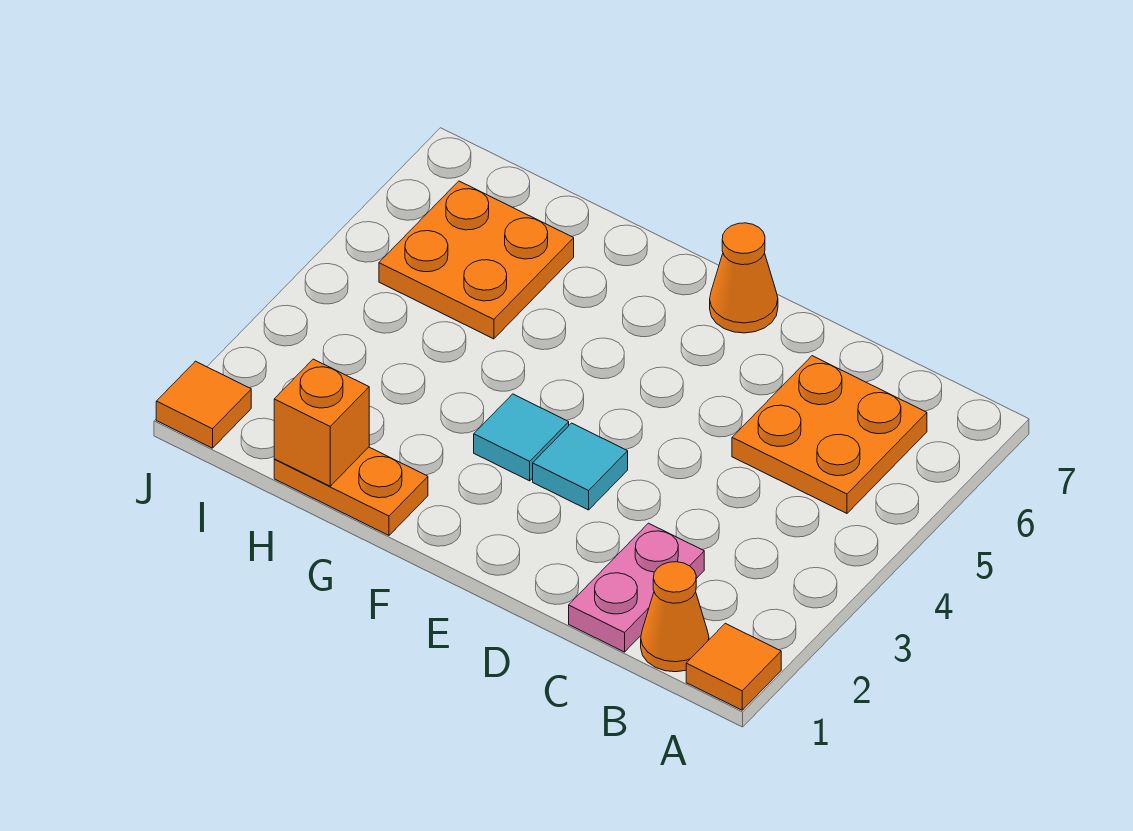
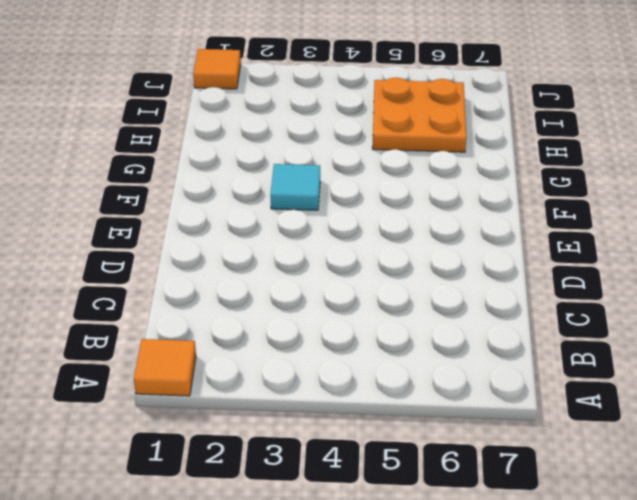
none -> orange cone B1 level 1
none -> orange plate B5:C6 level 1

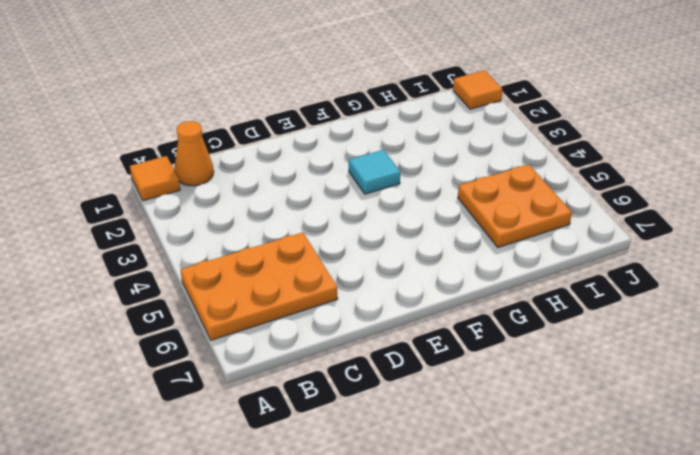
orange plate A5:C6 level 1 -> orange plate B5:C6 level 1
none -> pink plate C1:C2 level 1
none -> cyan tile E3 level 1

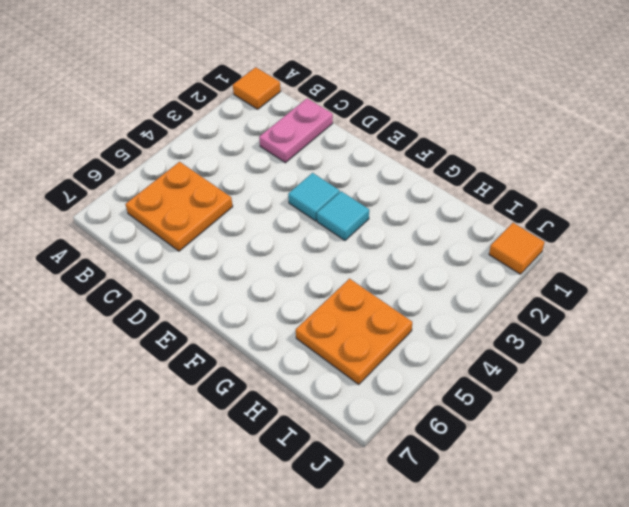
none -> orange cone B1 level 1
none -> orange cone E7 level 1

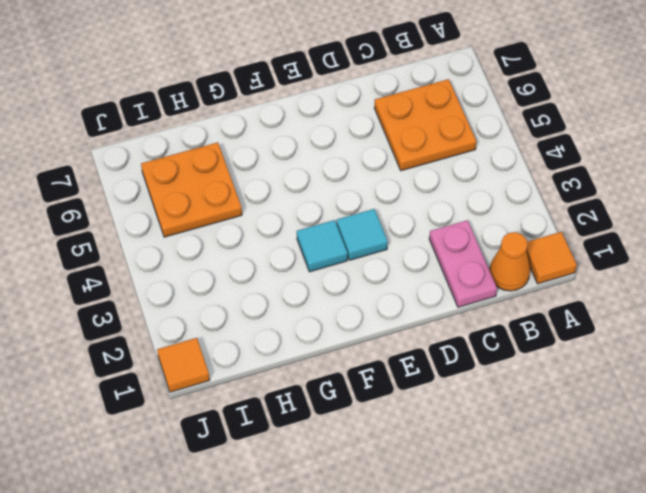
none -> orange cone E7 level 1
none -> orange plate G1:H1 level 1

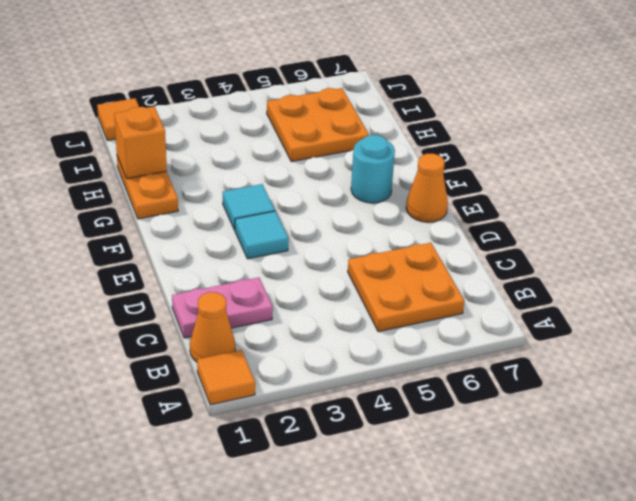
cyan round brick F6 level 1 -> none

